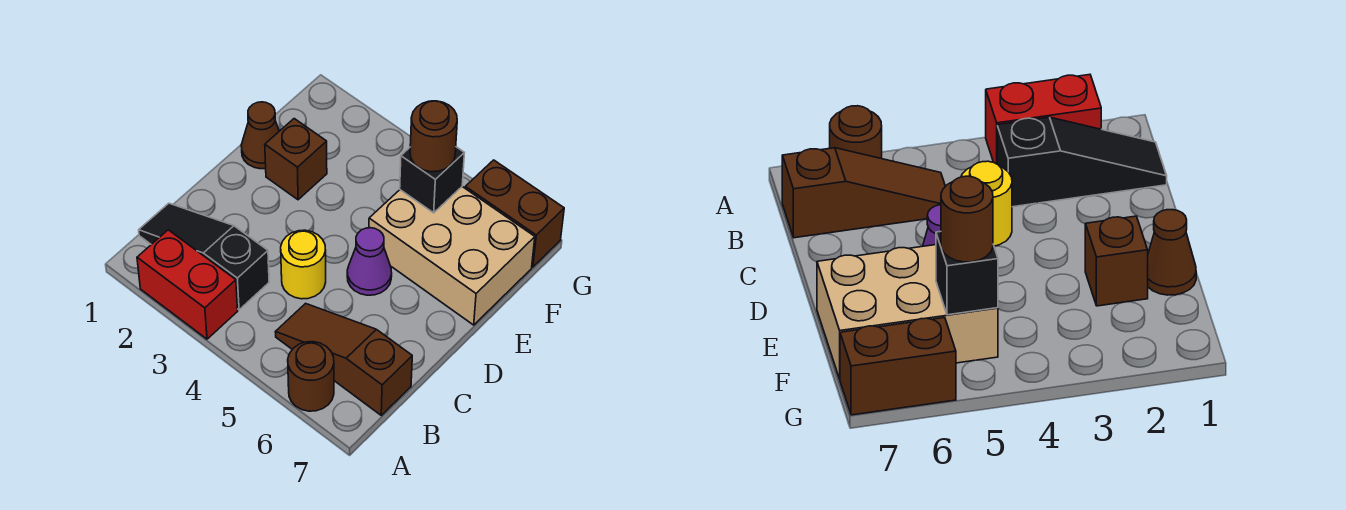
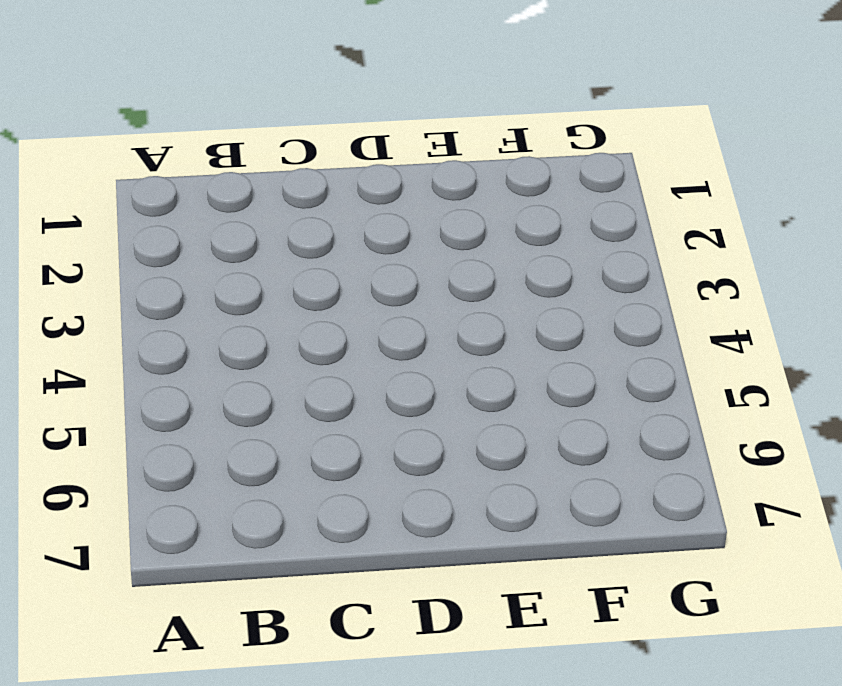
none -> red brick A2:A3 level 1
none -> brown round brick A6 level 1
none -> black slope B1:B3 level 1 top 3

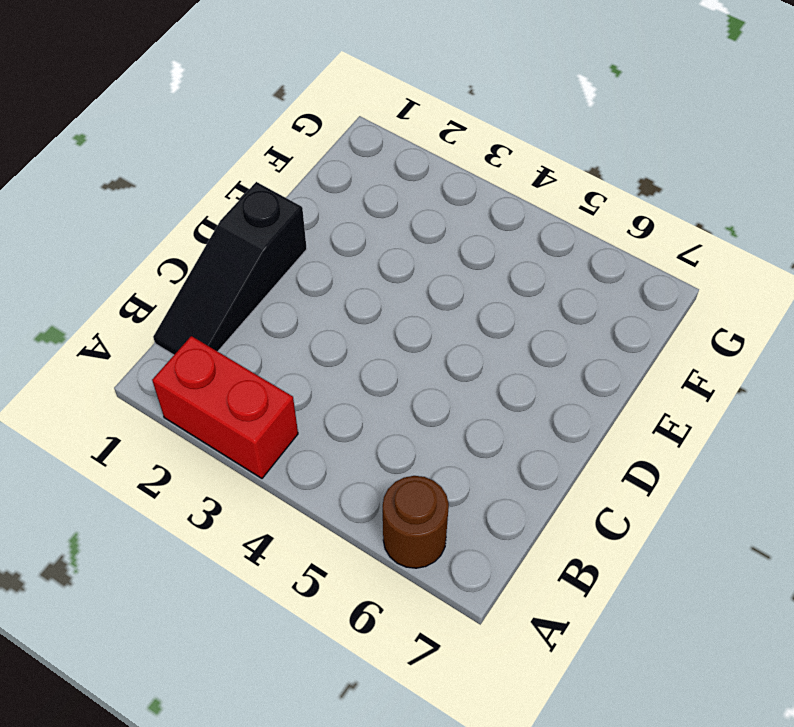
black slope B1:D1 level 1 top D -> black slope B1:B3 level 1 top 3
none -> brown slope B5:B7 level 1 top 7
none -> yellow round brick C4 level 1
none -> purple cone D5 level 1

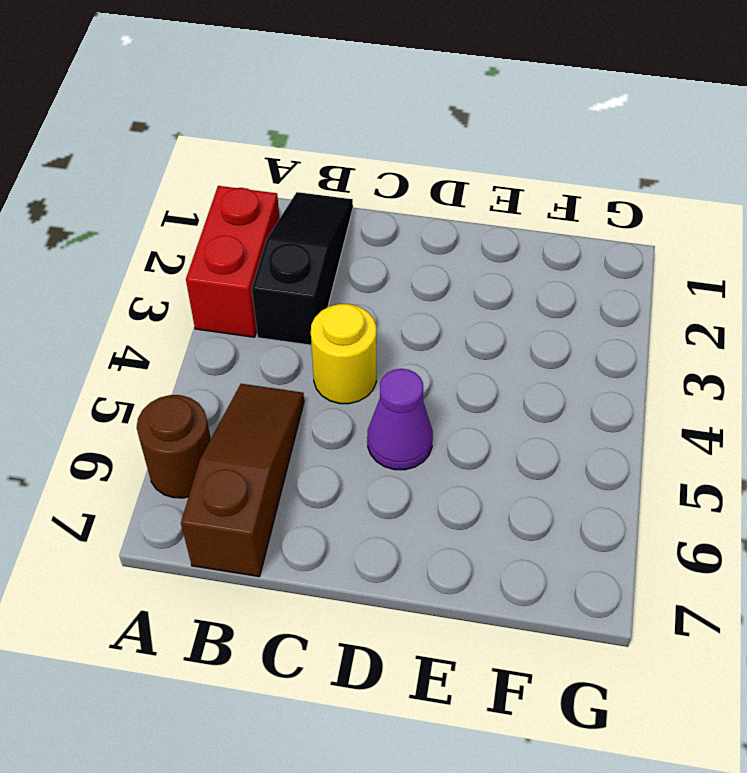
none -> brown cone E1 level 1
none -> brown brick E2 level 1
none -> tan brick E5:F7 level 1

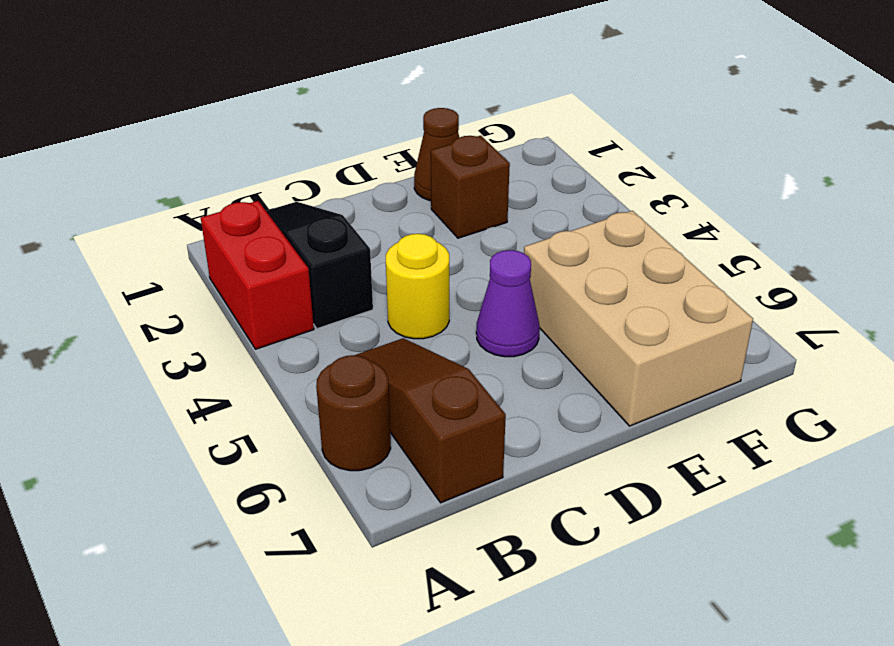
none -> brown brick G6:G7 level 1
none -> black brick F5 level 2
none -> brown round brick F5 level 3

